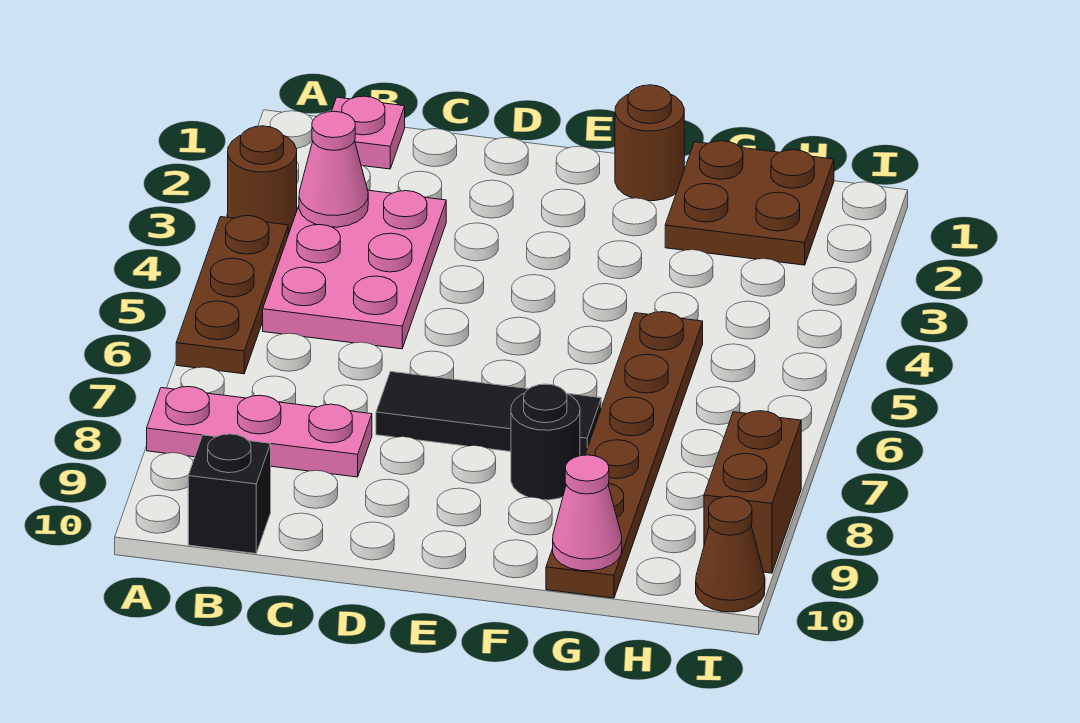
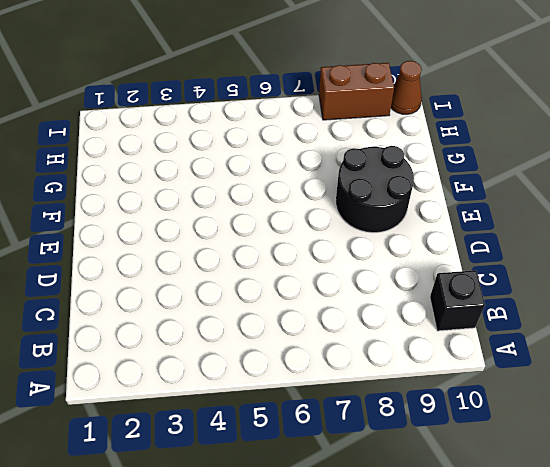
black round brick E8:F9 level 1 -> black round brick F8 level 1
none -> brown round brick A3 level 1
none -> brown plate A4:A6 level 1
none -> pink plate A8:C8 level 1

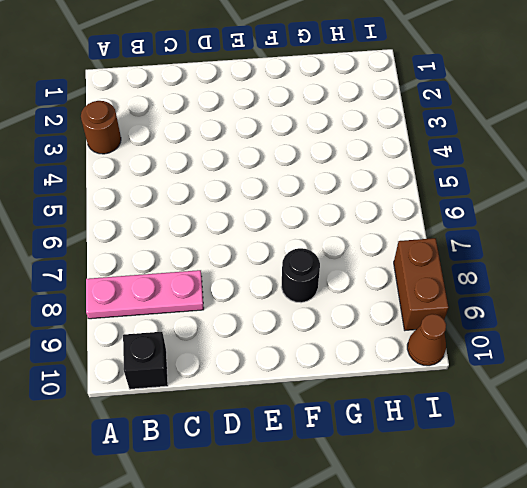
none -> brown plate A4:A6 level 1
none -> pink plate B1 level 1
none -> pink plate B3:C5 level 1

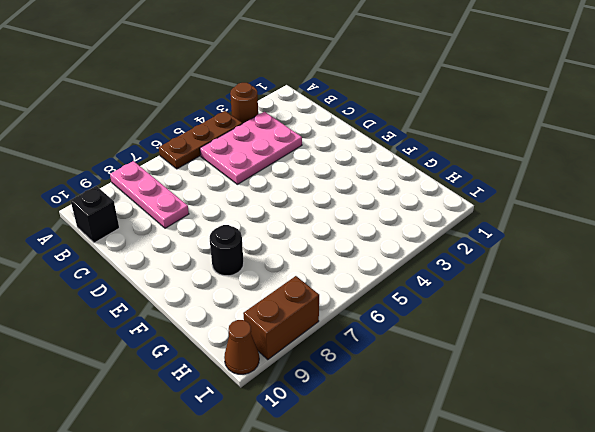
none -> pink plate B1 level 1
none -> black tile D7:F7 level 1
none -> brown round brick F1 level 1

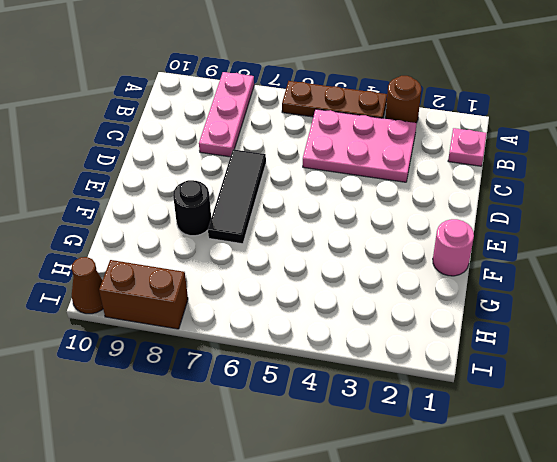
pink round brick F1 level 1 -> brown round brick F1 level 1
none -> black brick B10 level 1
none -> brown plate G1:H2 level 1
none -> brown plate G5:G10 level 1

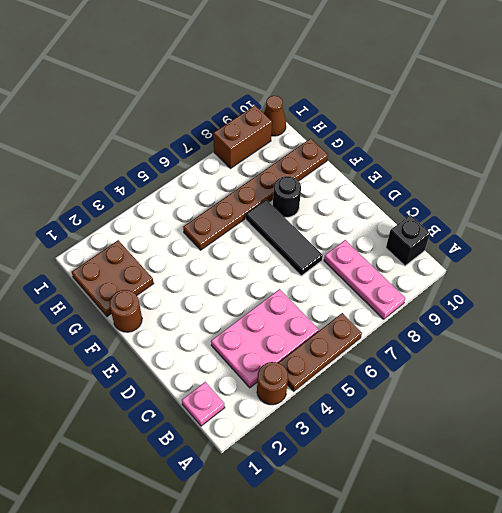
none -> pink cone B3 level 2
none -> pink cone G10 level 2

